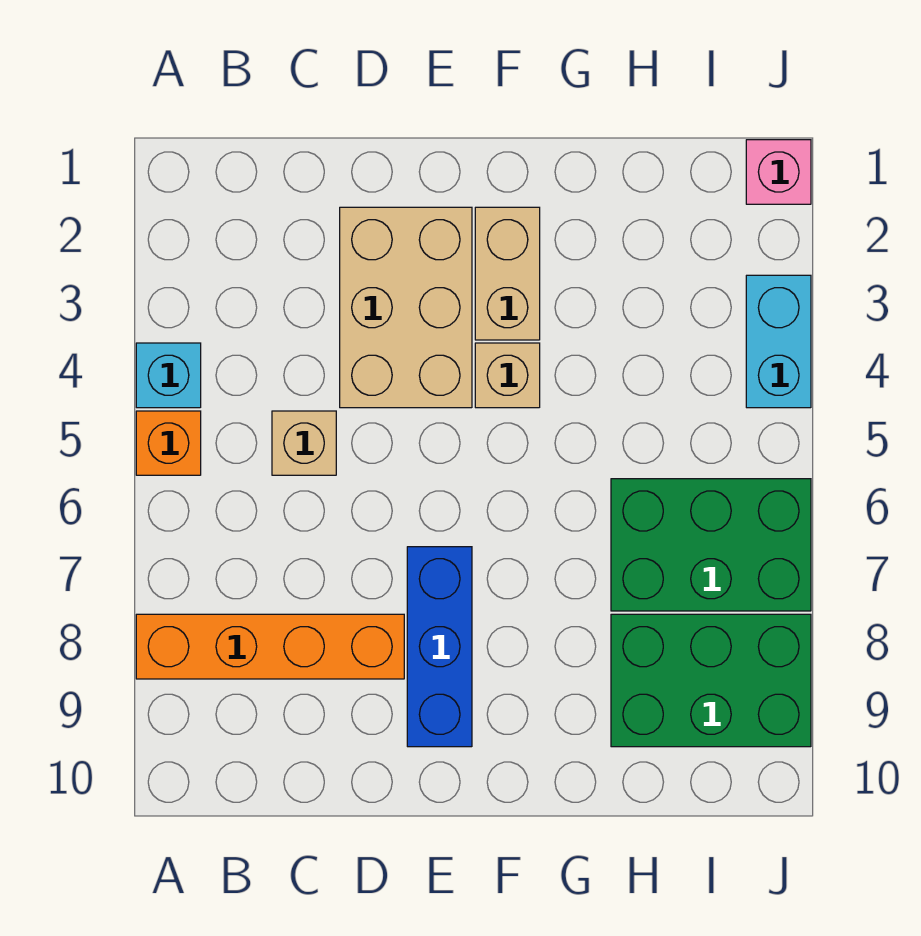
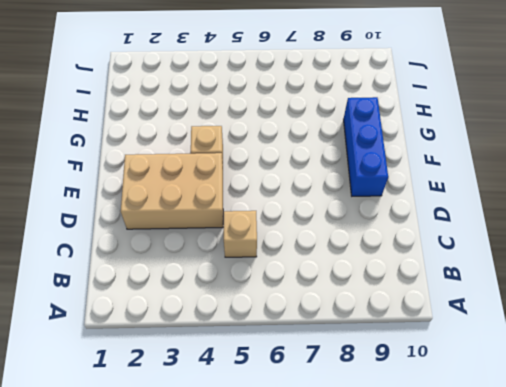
blue brick E9:G9 level 1 -> blue brick E7:E9 level 1
none -> cyan brick A4 level 1
none -> orange brick A5 level 1
none -> orange brick A8:D8 level 1

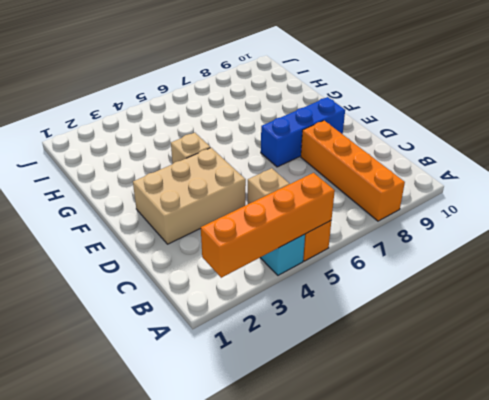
orange brick A2:A5 level 2 -> none
none -> tan brick F2:F3 level 1
none -> green brick H6:J7 level 1
none -> green brick H8:J9 level 1

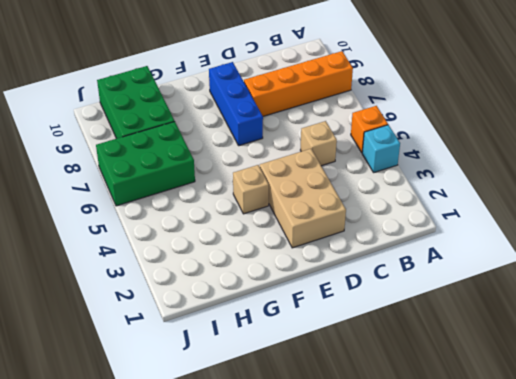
green brick H8:I10 level 1 -> green brick H8:J9 level 1
none -> tan brick F2:F3 level 1
none -> pink brick J1 level 1
none -> cyan brick J3:J4 level 1

